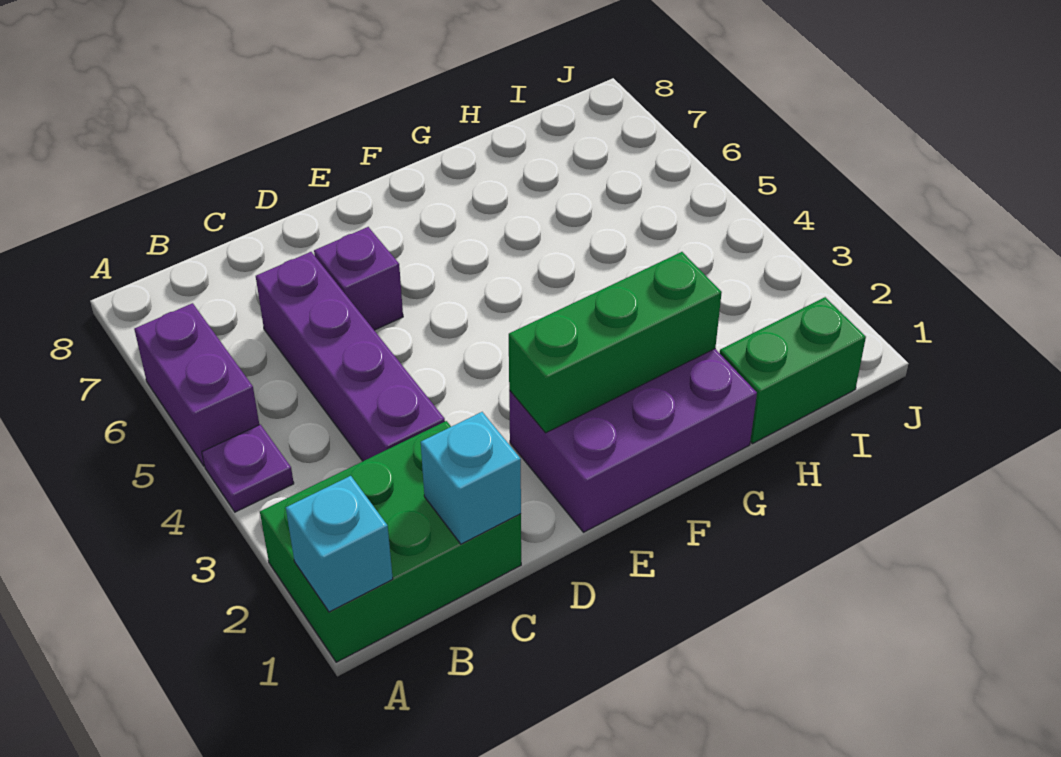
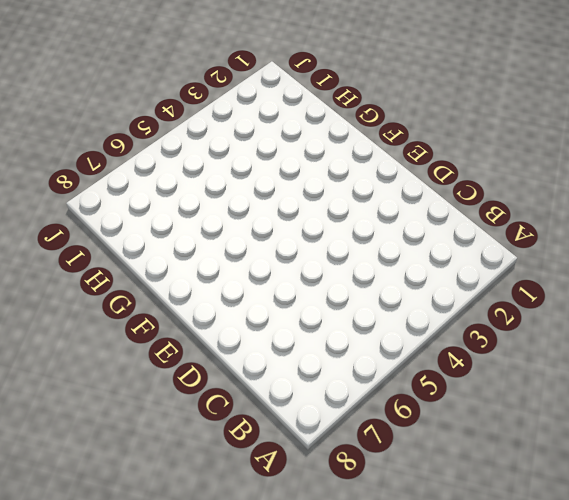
none -> green brick A1:C2 level 1
none -> purple plate A4 level 1

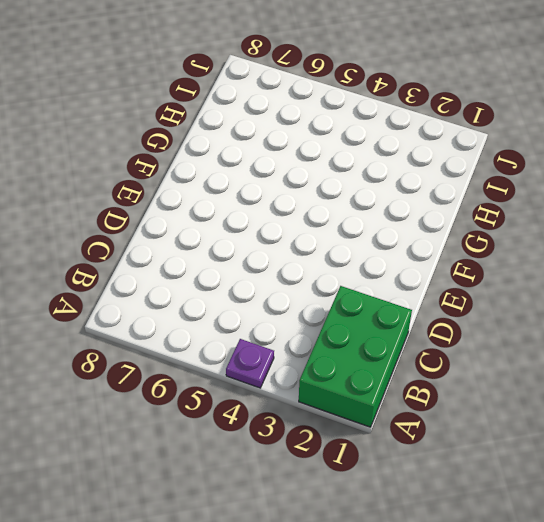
none -> purple brick A5:A6 level 1
none -> purple brick C3:C6 level 1

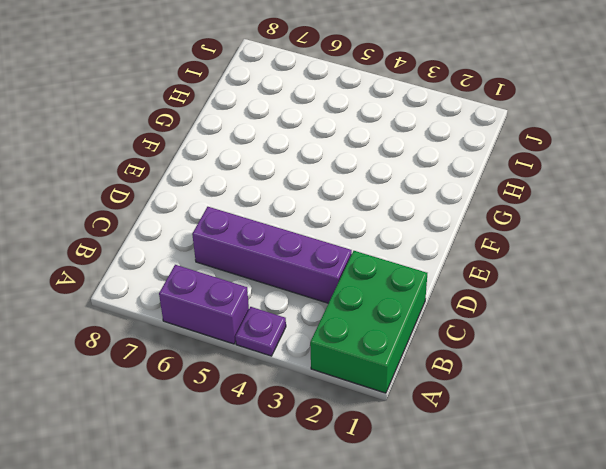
none -> purple brick D6 level 1
none -> purple brick E1:G2 level 1

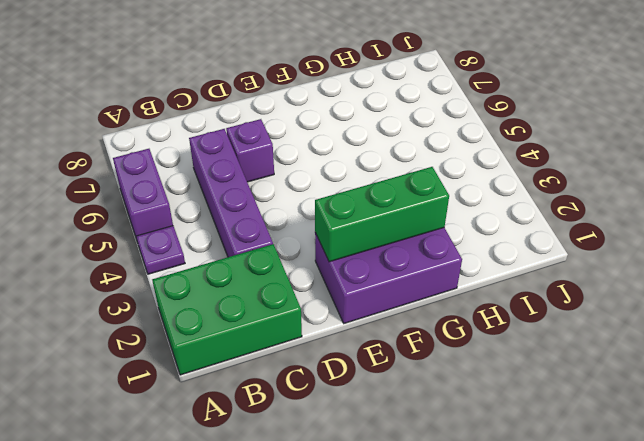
none -> green brick H1:I1 level 1
none -> cyan brick A1 level 2

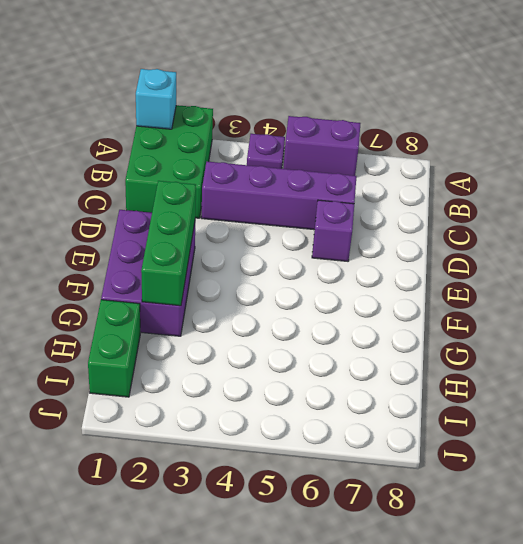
none -> cyan brick C1 level 2

